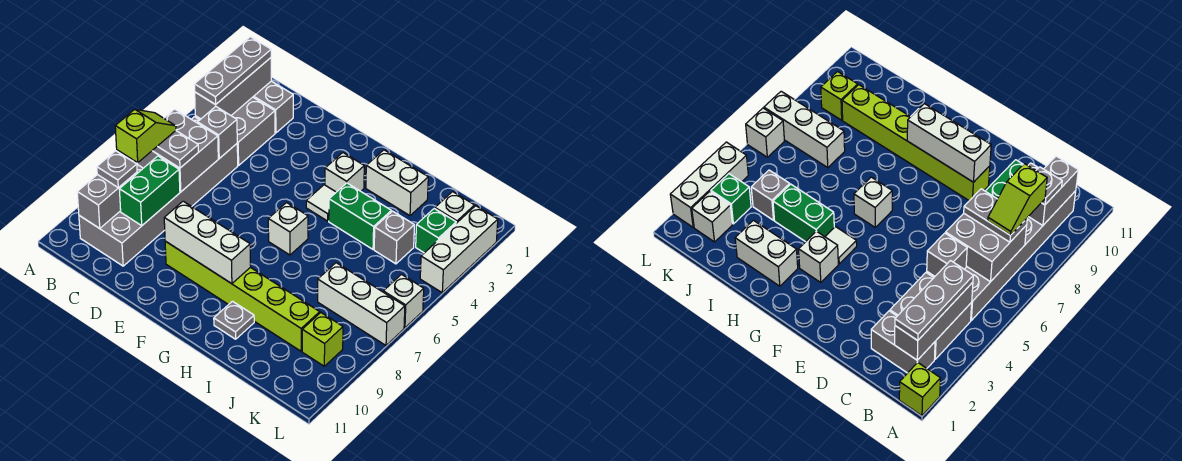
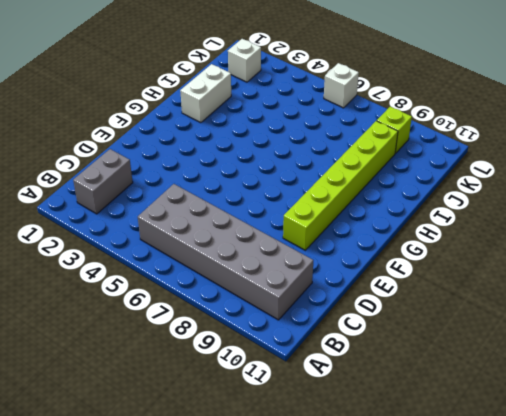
none -> lime brick A1 level 1
none -> grey brick B3:C4 level 1
none -> white brick G3 level 1

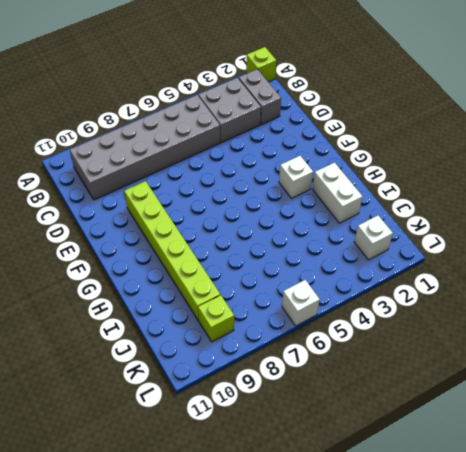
none -> white tile G4 level 1
none -> white brick G6 level 1
none -> green brick H4:I4 level 1

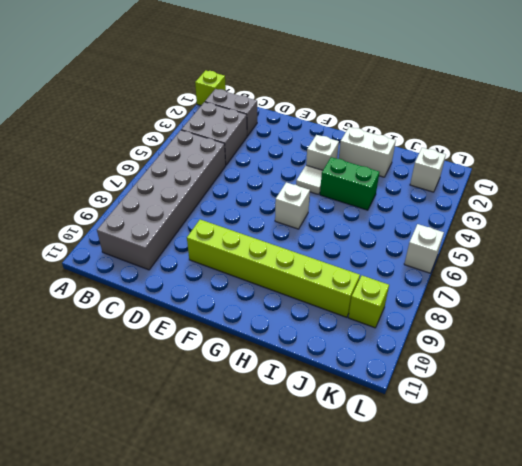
none -> grey plate H10 level 1
none -> grey brick J4 level 1
none -> white brick J7:L7 level 1

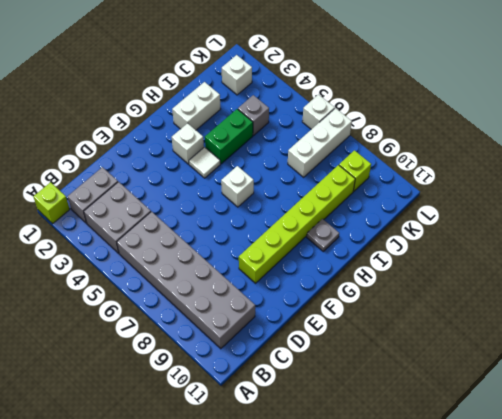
none -> green brick K3 level 1
none -> white brick L2:L4 level 1
none -> grey brick B2:B4 level 2

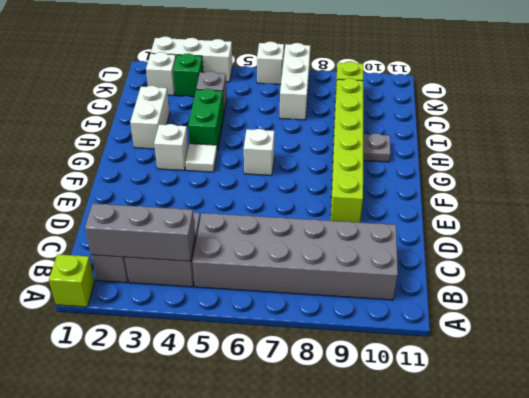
none -> grey brick B6:C7 level 2
none -> grey brick B9:B10 level 2
none -> grey brick C5 level 2

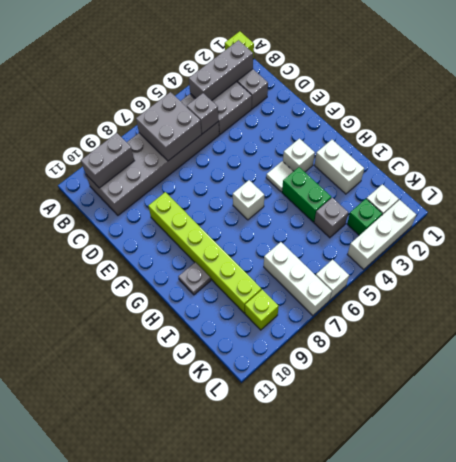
none -> green brick C8:C9 level 2
none -> white brick E9:G9 level 2
none -> grey plate B2:B4 level 3

